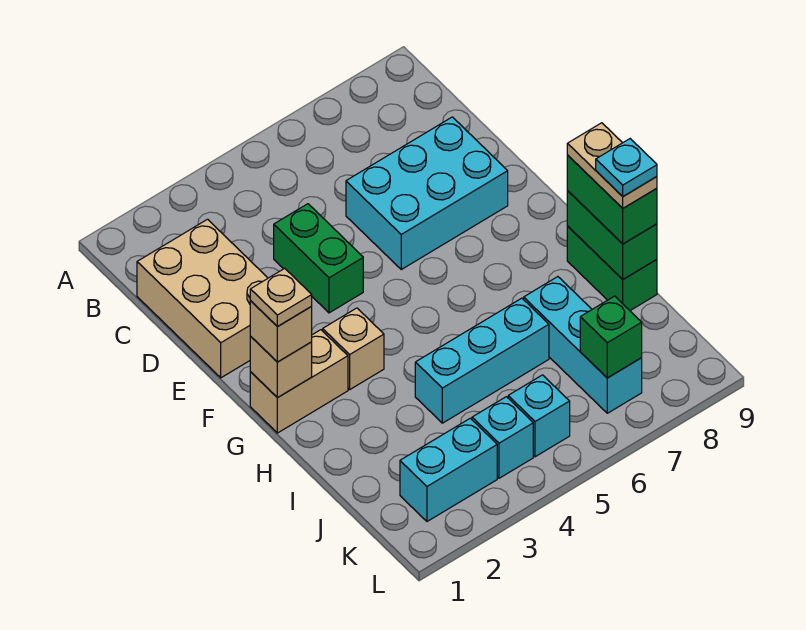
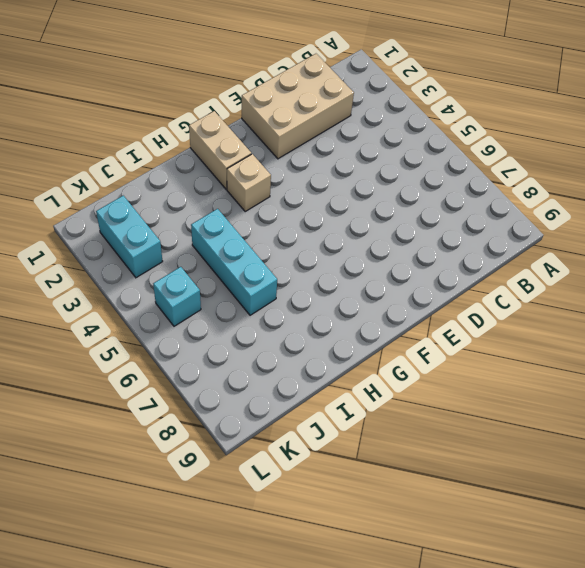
none -> green brick D4:E4 level 1
none -> cyan brick D6:E8 level 1
none -> green brick H9:I9 level 1

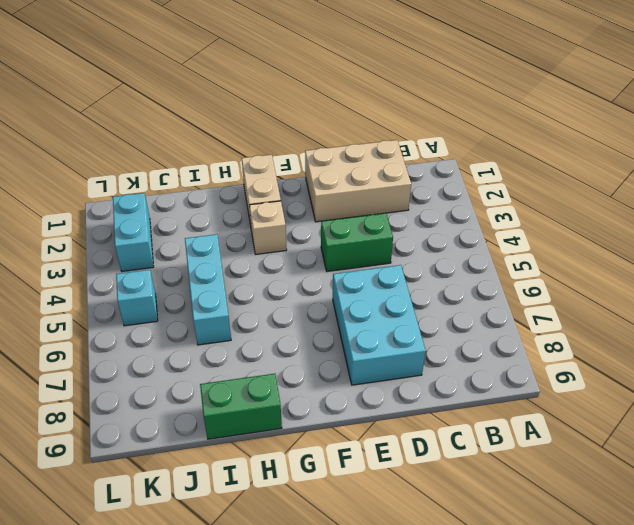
none -> cyan brick I7:K7 level 1
none -> cyan brick K4 level 1
none -> tan brick G1 level 2

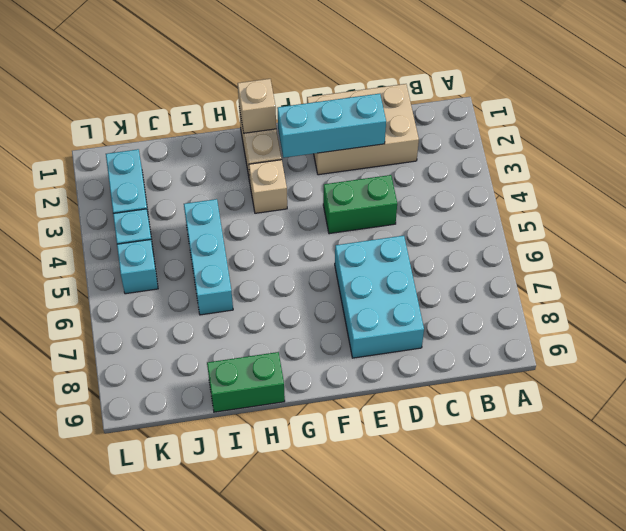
cyan brick D2:F2 level 2 -> cyan brick I7:K7 level 1
none -> green brick H9:I9 level 2
none -> green brick K7 level 2
none -> tan brick G1 level 3

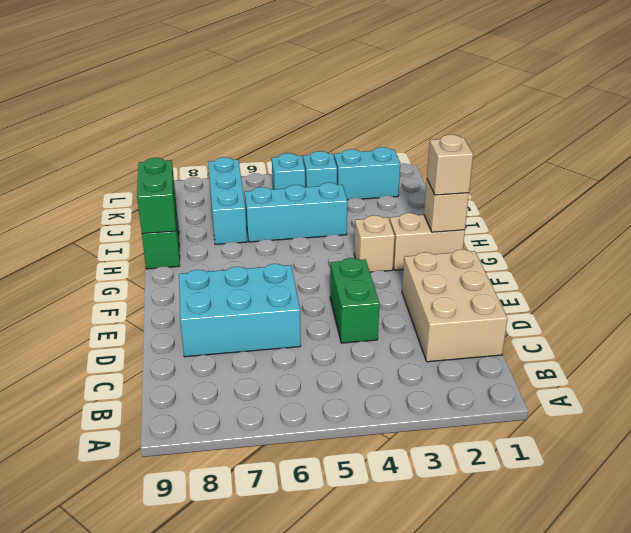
none -> green brick K7 level 2
none -> green brick H9:I9 level 3
none -> tan plate G1 level 4

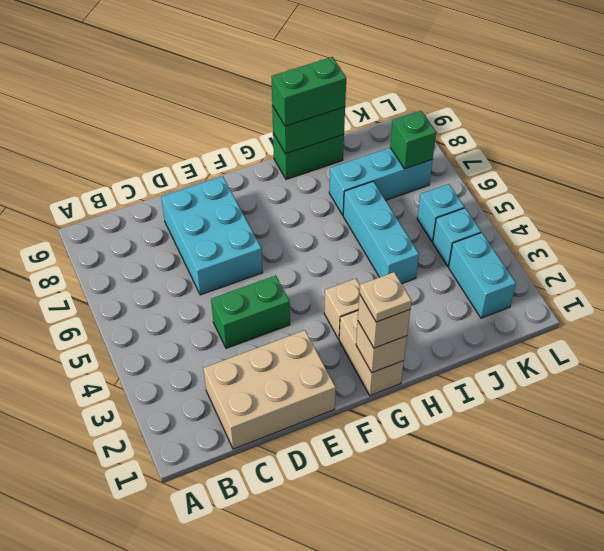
none -> tan plate H9:I9 level 4
none -> cyan plate I9 level 5

